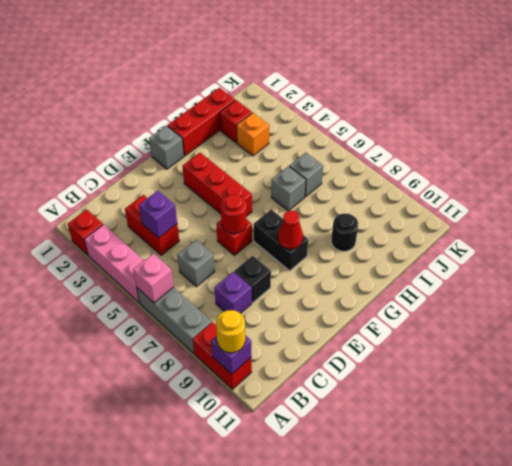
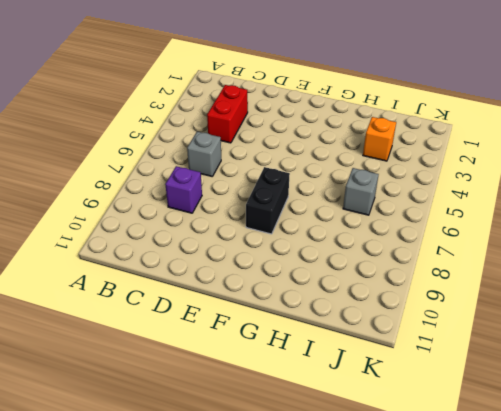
none -> red brick A2 level 1
none -> pink brick A3:A5 level 1
none -> grey brick A6:A8 level 1

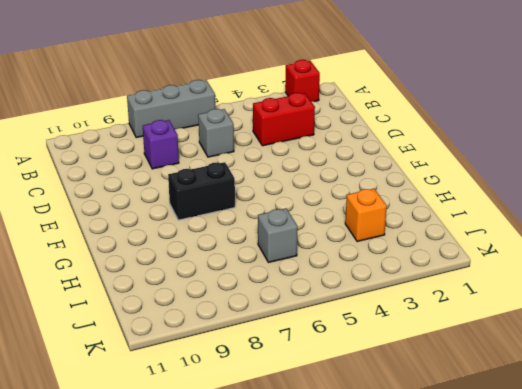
none -> pink brick A3:A5 level 1
none -> red brick A9:A10 level 1
none -> black brick D8 level 1

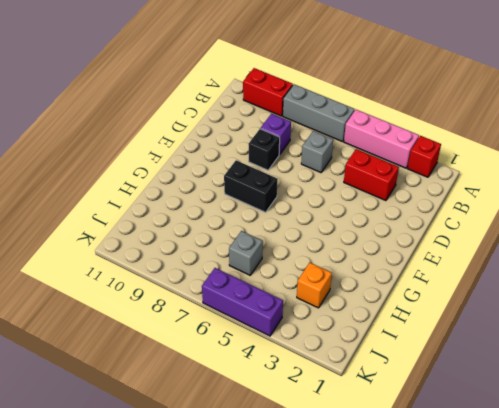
purple brick K4:K6 level 1 -> none
none -> red brick E6 level 1
none -> grey brick F1 level 1
none -> red brick F3:F5 level 1

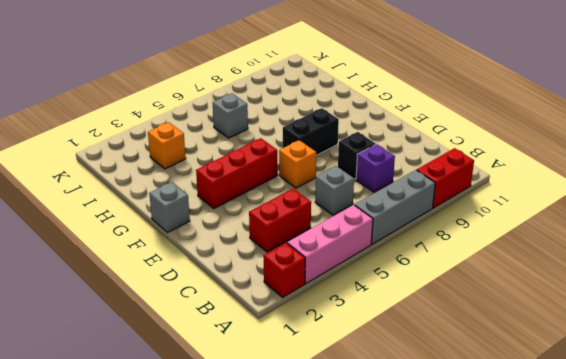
orange brick E6 level 1 -> red brick E6 level 1
none -> red brick G1:I1 level 1
none -> grey brick H6 level 1
none -> black round brick H9 level 1

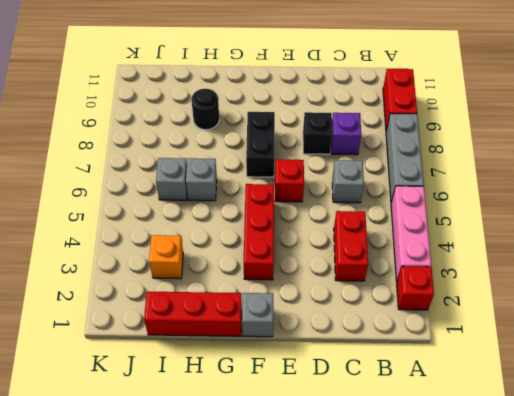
none -> red brick I2 level 1
none -> pink brick A6 level 2
none -> purple brick A10 level 2

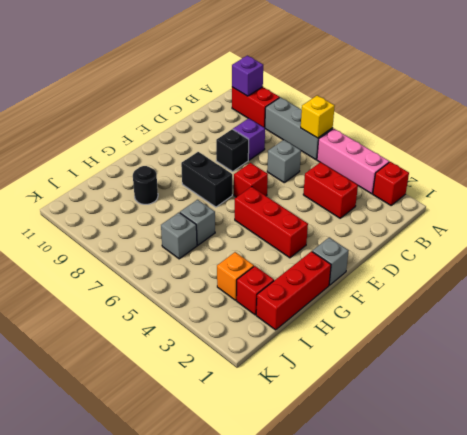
yellow brick A6 level 2 -> pink brick A6 level 2
none -> purple brick C4 level 2
none -> red round brick E6 level 2
none -> red cone F8 level 2

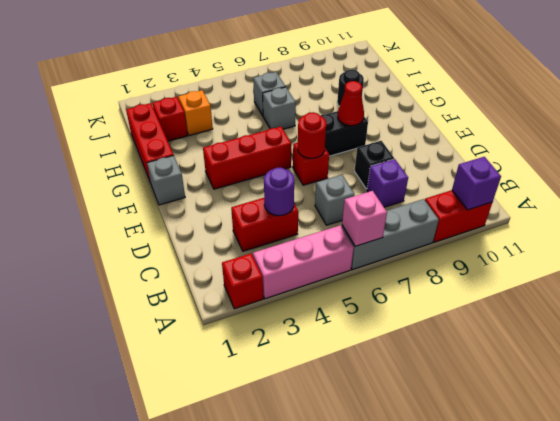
purple round brick C4 level 2 -> purple brick C4 level 2
none -> yellow round brick A10 level 3

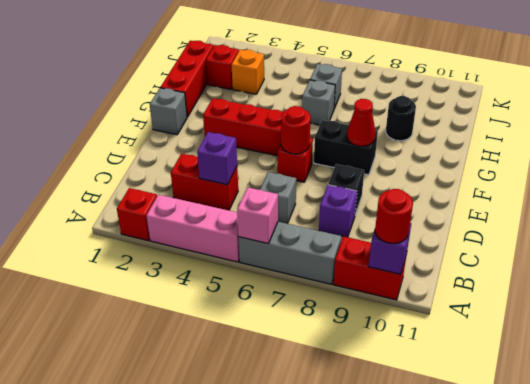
red round brick A10 level 3 -> yellow round brick A10 level 3

